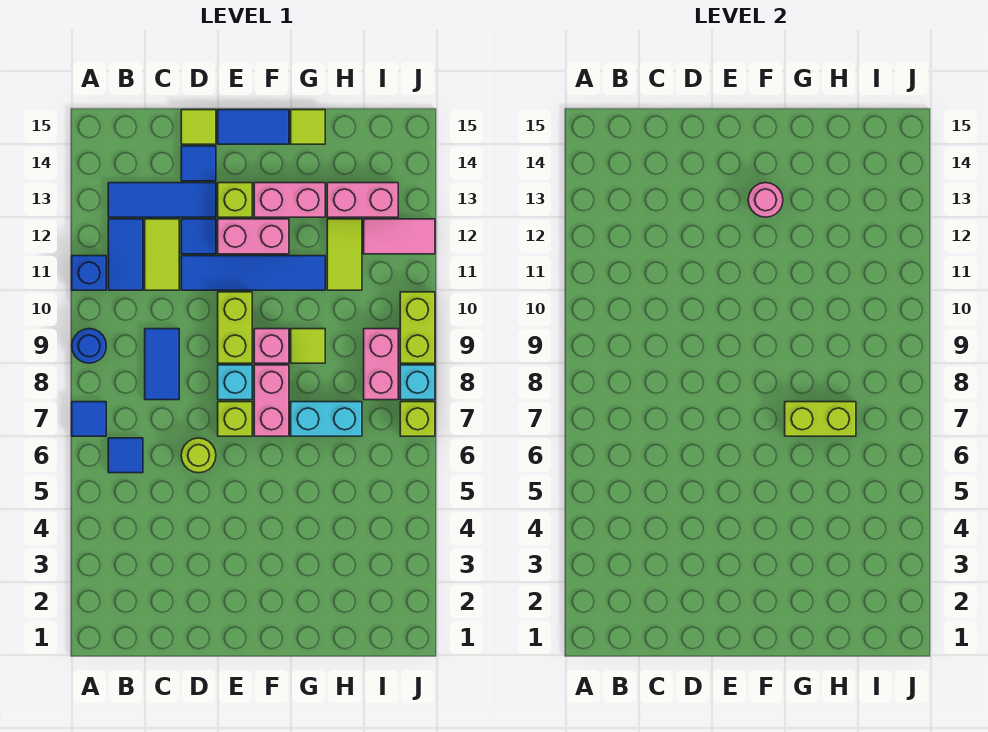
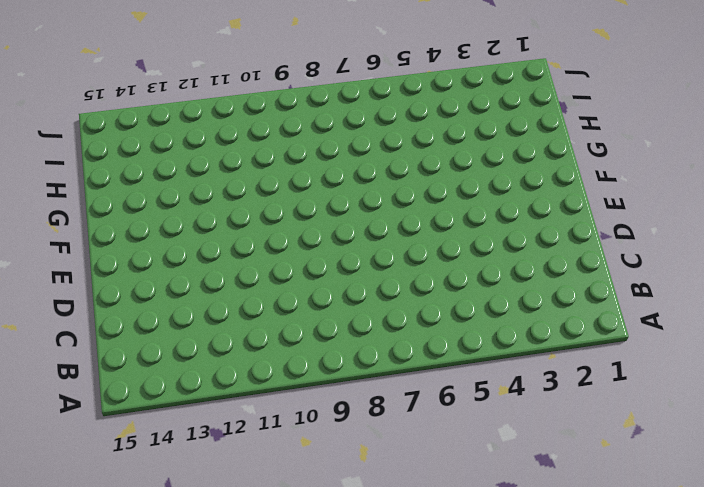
none -> blue tile A7 level 1
none -> blue round brick A9 level 1
none -> blue brick A11 level 1
none -> blue tile B6 level 1

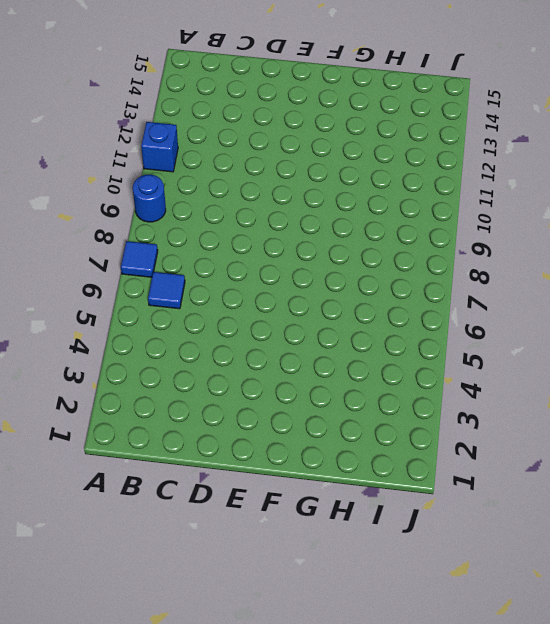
none -> blue tile B11:B12 level 1
none -> blue tile B13:D13 level 1
none -> blue tile C8:C9 level 1
none -> lime tile C11:C12 level 1

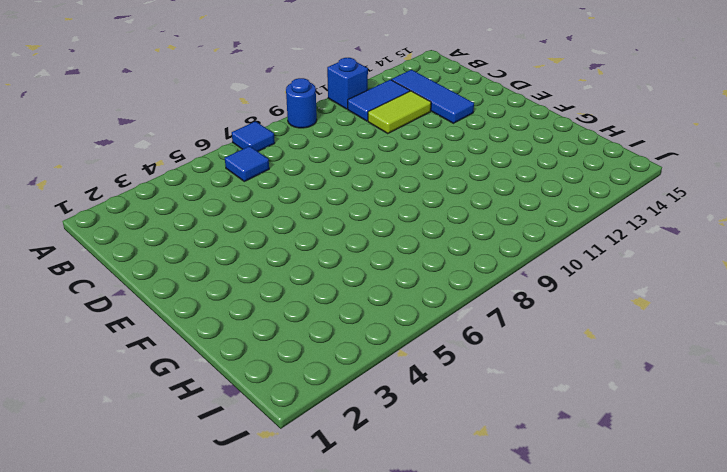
none -> blue tile C8:C9 level 1
none -> lime round brick D6 level 1
none -> blue tile D11:G11 level 1
none -> blue tile D12 level 1

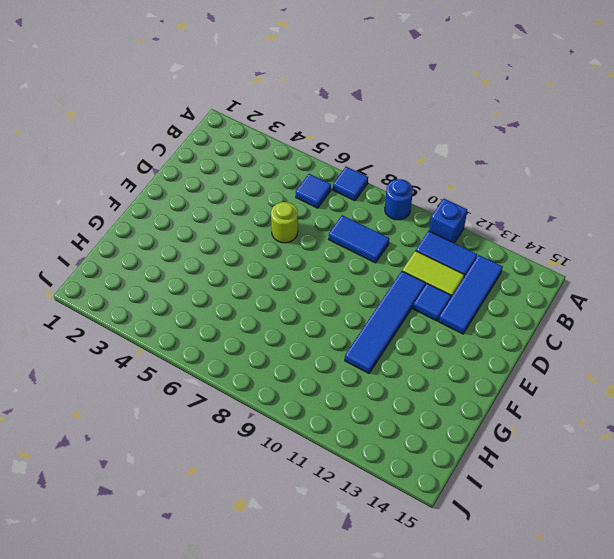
none -> blue tile D14 level 1
none -> lime tile D15 level 1
none -> lime brick E7 level 1
none -> cyan brick E8 level 1

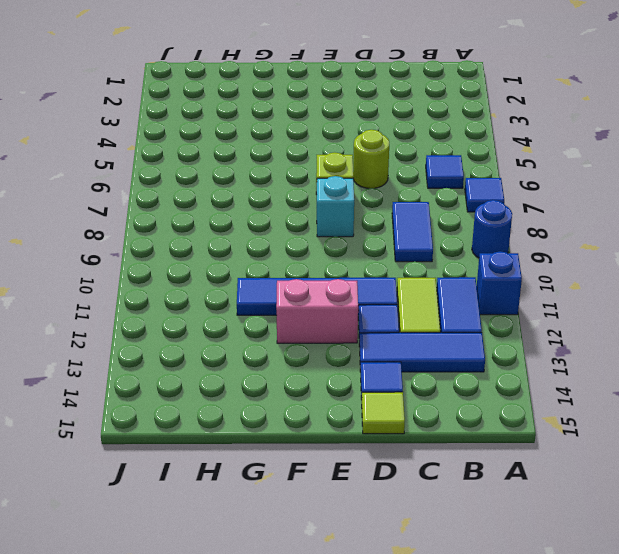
none -> lime brick E9:E10 level 1
none -> lime brick E13 level 1
none -> blue tile E15:F15 level 1
none -> pink brick F7:F8 level 1

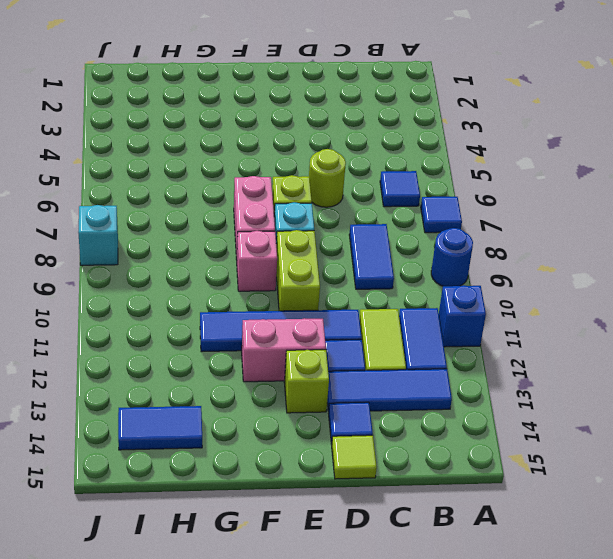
blue tile H14:I14 level 1 -> blue tile E15:F15 level 1
none -> pink brick F13:G13 level 1
none -> cyan brick G7:H7 level 1
none -> lime tile G9 level 1
none -> lime tile G15 level 1

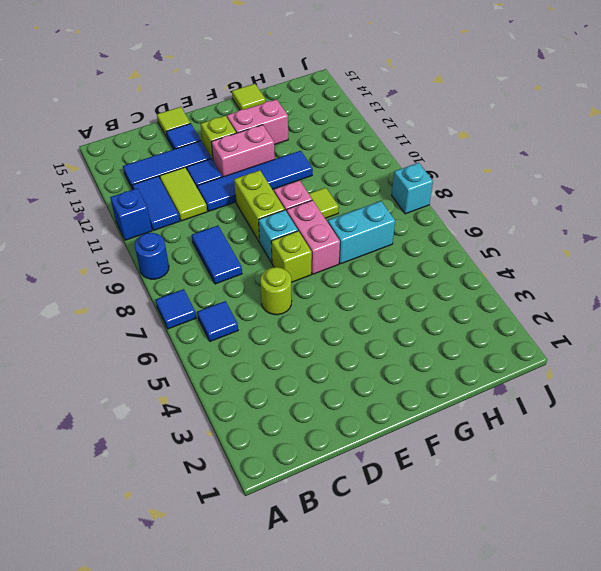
none -> blue tile E15:F15 level 1
none -> lime tile H11:H12 level 1
none -> pink brick H13:I13 level 1
none -> pink brick I8:I9 level 1

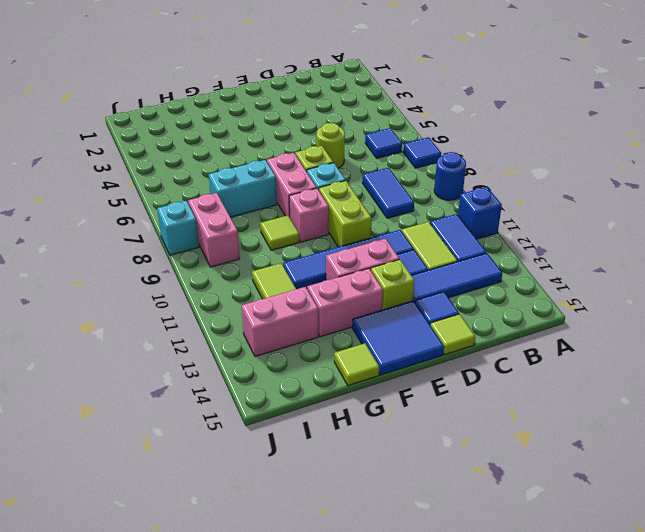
blue tile E14:F15 level 1 -> blue tile E15:F15 level 1
none -> pink tile I12:J12 level 1
none -> lime brick J7 level 1
none -> lime brick J9:J10 level 1
none -> pink round brick F13 level 2

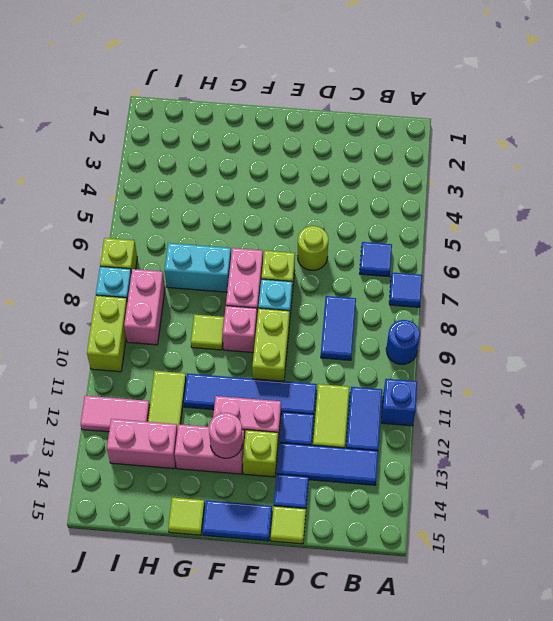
none -> lime brick G7:H7 level 2

